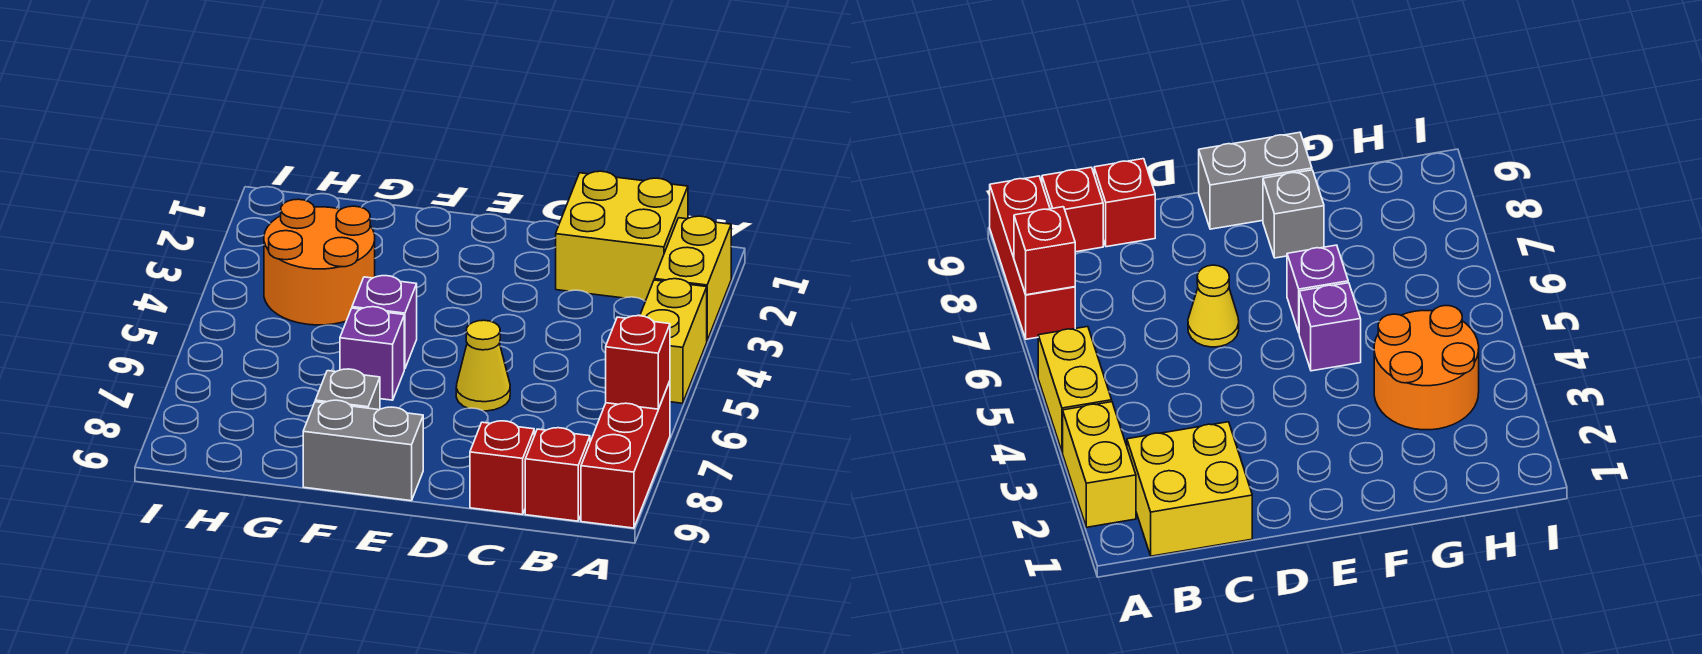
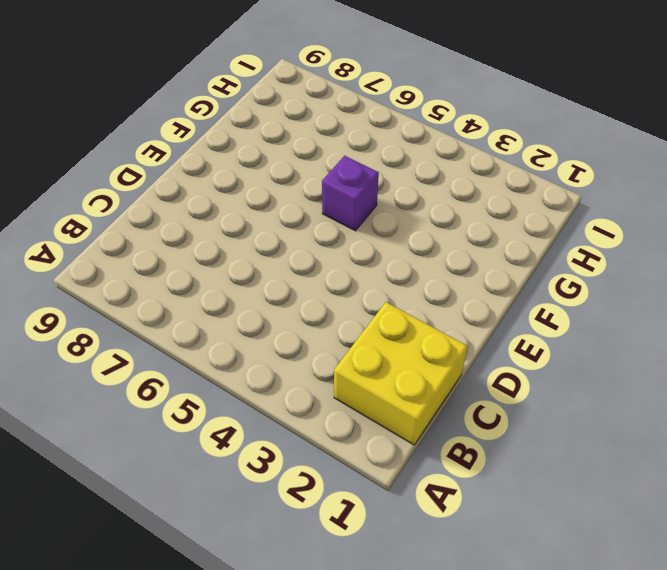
none -> yellow brick A2:A3 level 1
none -> yellow brick A4:A5 level 1
none -> red brick A7:A9 level 1

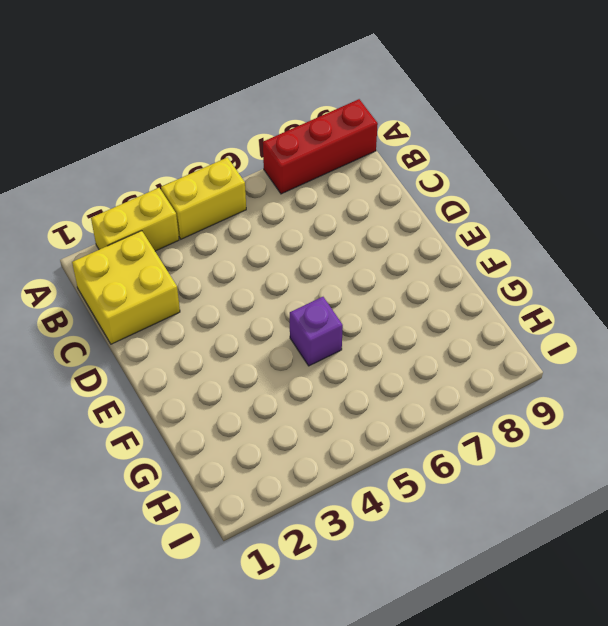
none -> red brick B9 level 1
none -> red brick C9 level 1
none -> yellow cone D6 level 1

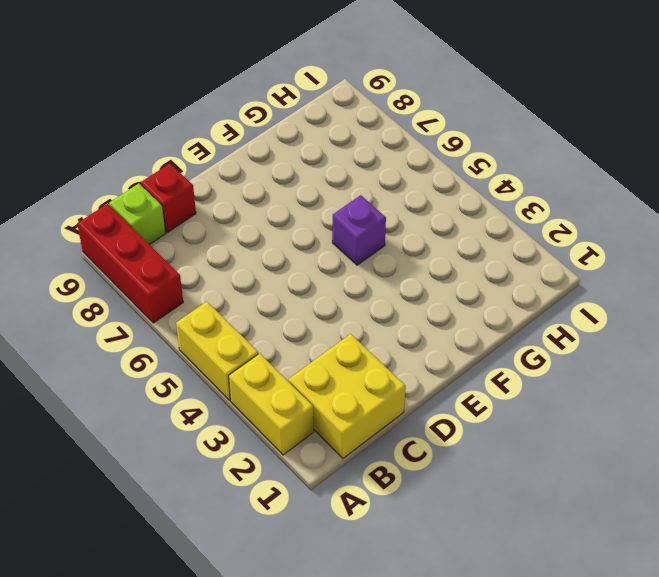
lime brick B9 level 1 -> red brick B9 level 1
none -> yellow cone D6 level 1
none -> grey brick E9:F9 level 1
none -> purple brick F6 level 1

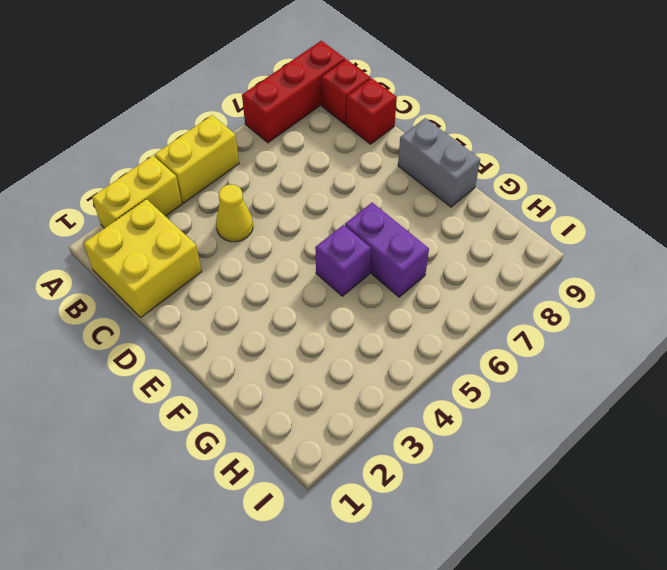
yellow cone C4 level 1 -> yellow cone D6 level 1
purple brick F6:G6 level 1 -> purple brick F6 level 1
none -> grey brick F8 level 1
none -> orange round brick G3:H4 level 1
none -> red brick A7 level 2

